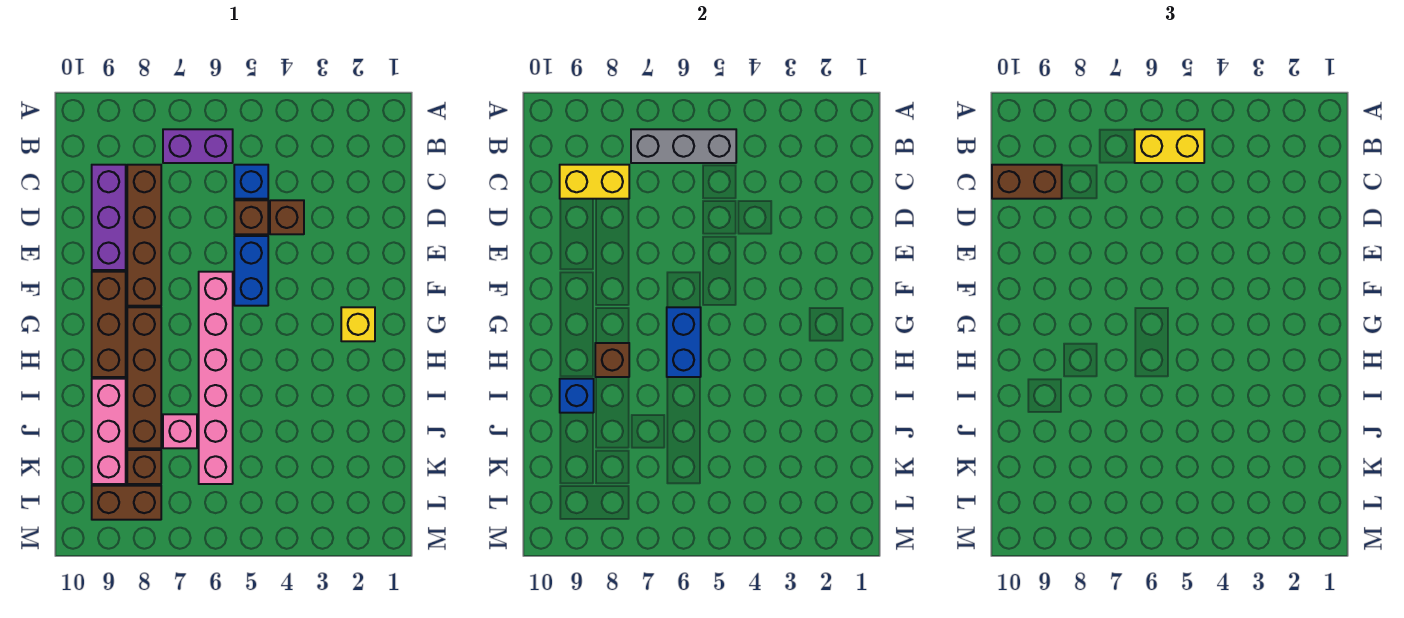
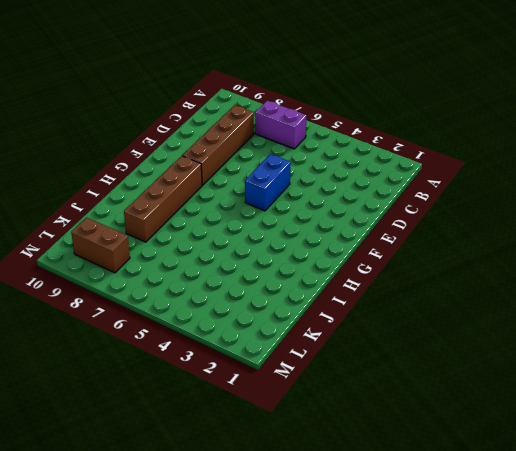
none -> blue brick C5 level 1
none -> purple brick C9:E9 level 1
none -> brown brick D4 level 1

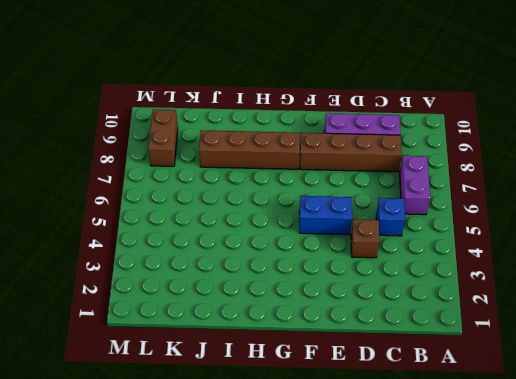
none -> brown brick D5 level 1
none -> pink brick F6:K6 level 1
none -> brown brick F9:H9 level 1

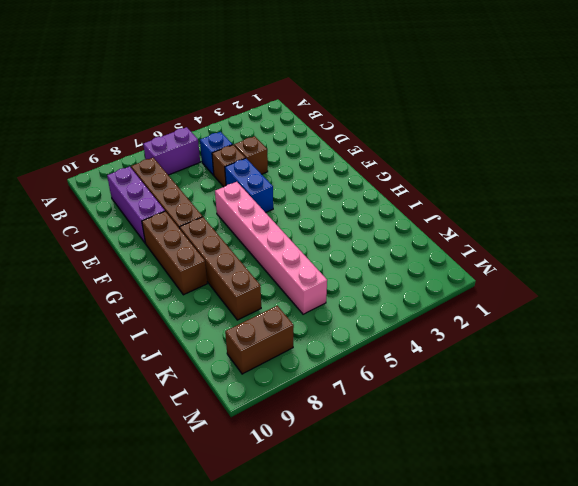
none -> yellow brick G2 level 1
none -> pink brick I9:K9 level 1
none -> pink brick J7 level 1

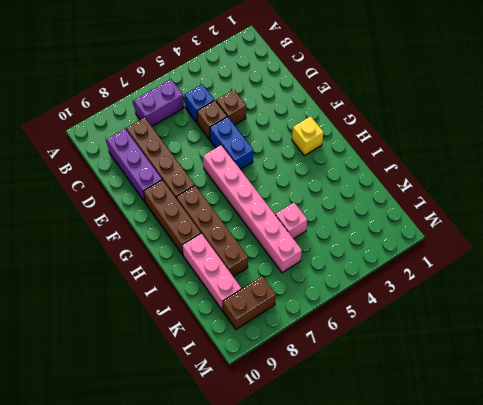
pink brick J5 level 1 -> pink brick J7 level 1
none -> brown brick K8 level 1
none -> grey brick B5:B7 level 2
none -> yellow brick C8:C9 level 2

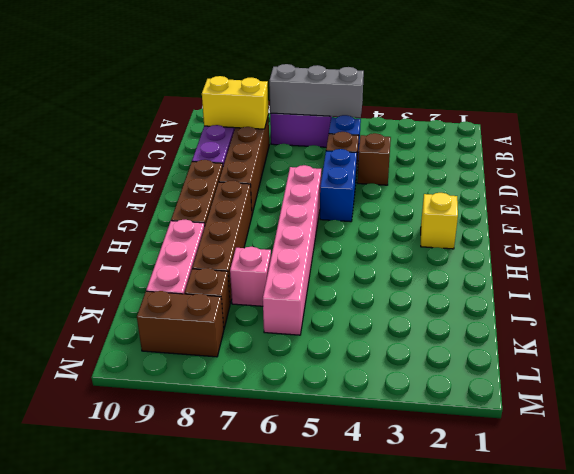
none -> blue brick G6:H6 level 2
none -> brown brick H8 level 2
none -> blue brick I9 level 2

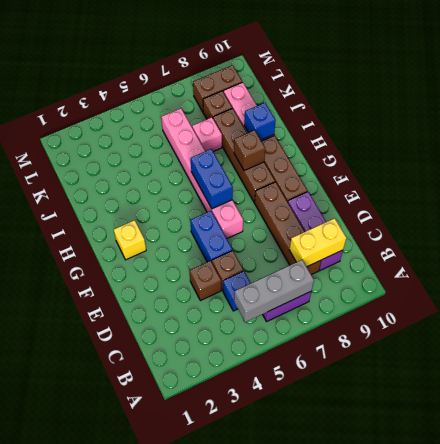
none -> yellow brick B5:B6 level 3
none -> brown brick C9:C10 level 3

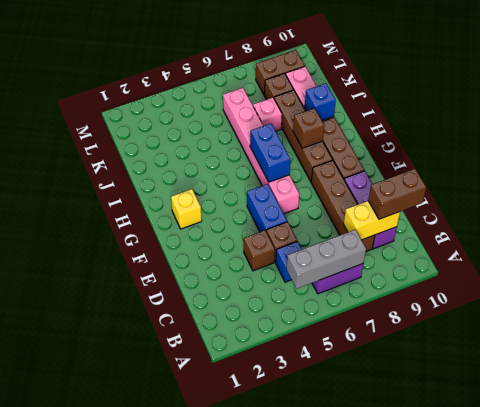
none -> yellow brick B5:B6 level 3

